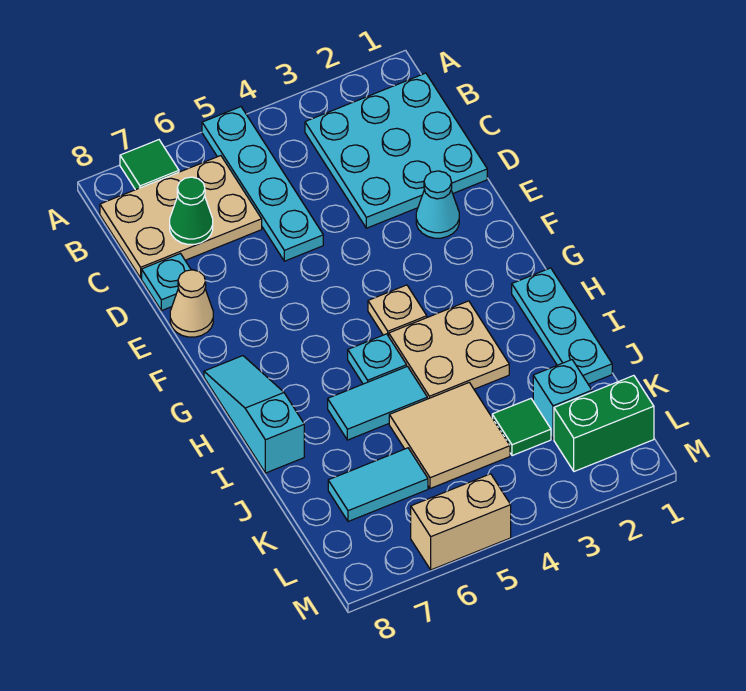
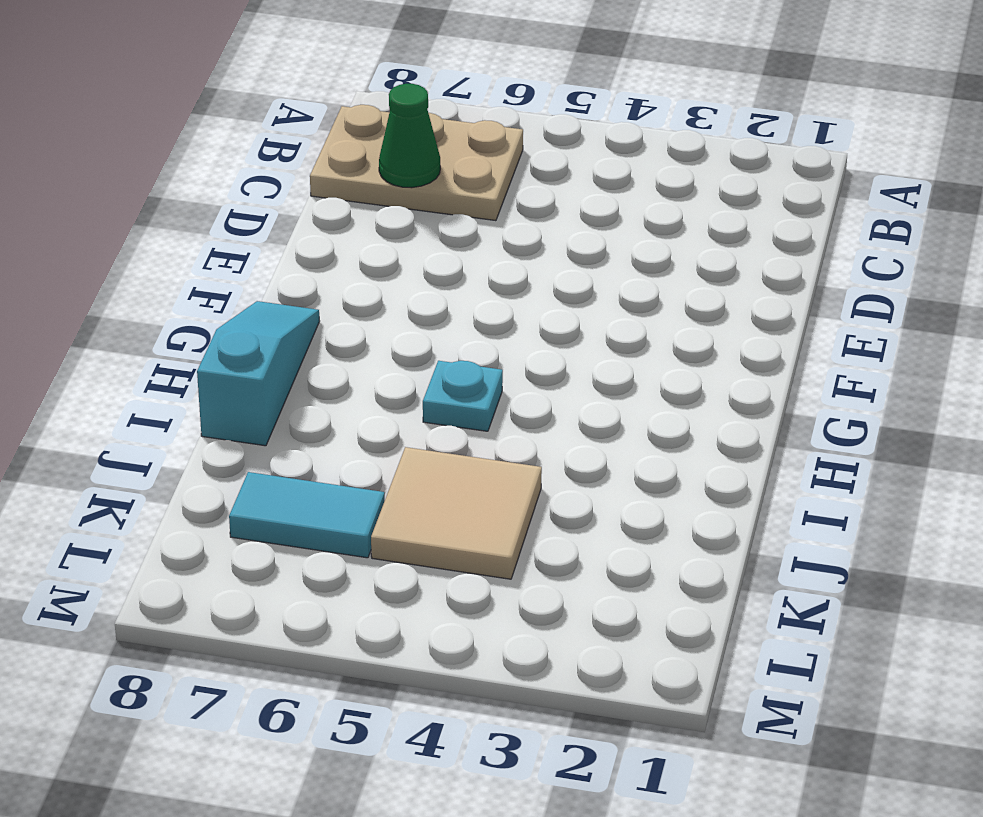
none -> cyan plate A5:D5 level 1
none -> green tile A7 level 1
none -> cyan plate B1:D3 level 1

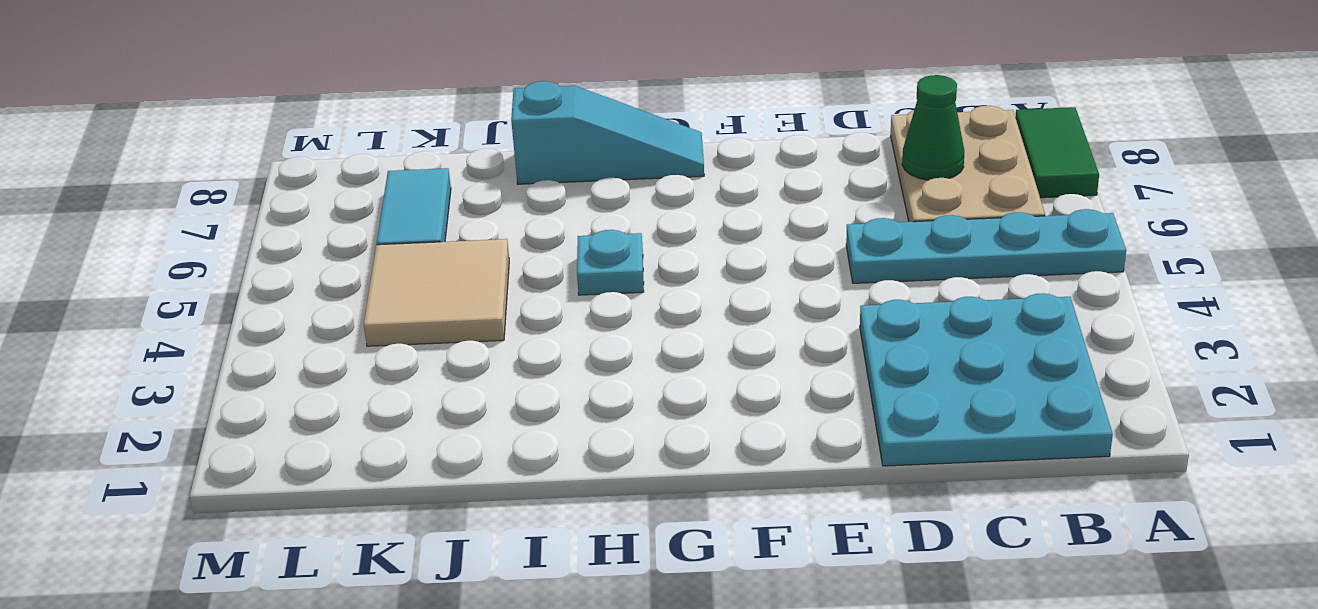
green tile A7:A8 level 1 -> green tile A7 level 1
none -> cyan plate D8 level 1
none -> cyan cone E2 level 1
none -> tan cone E8 level 1

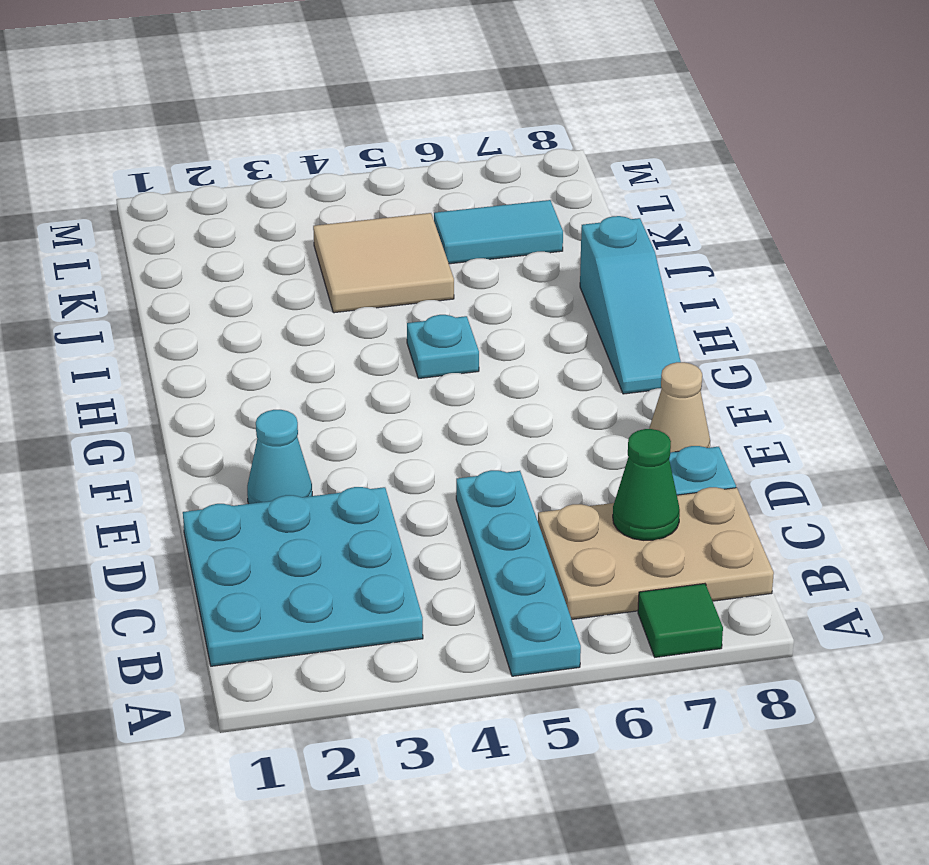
none -> tan plate G4 level 1
none -> cyan plate H1:J1 level 1
none -> tan plate H3:I4 level 1

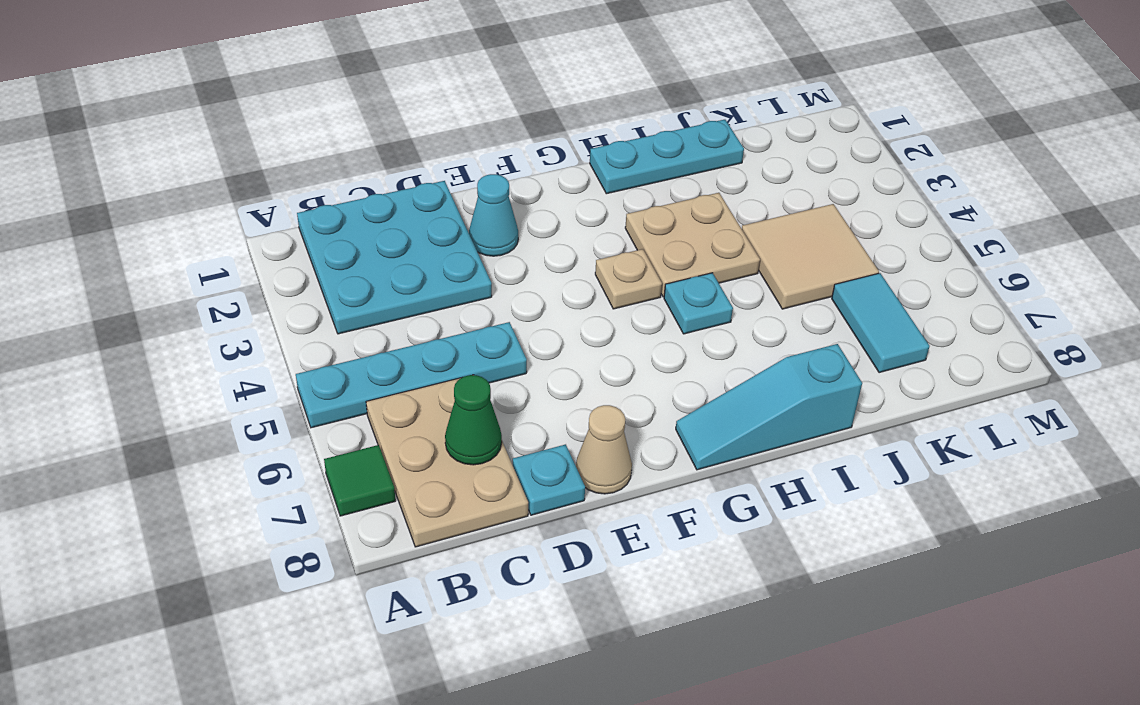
none -> cyan tile I5:I6 level 1
none -> cyan brick K2 level 1
none -> green tile K3 level 1

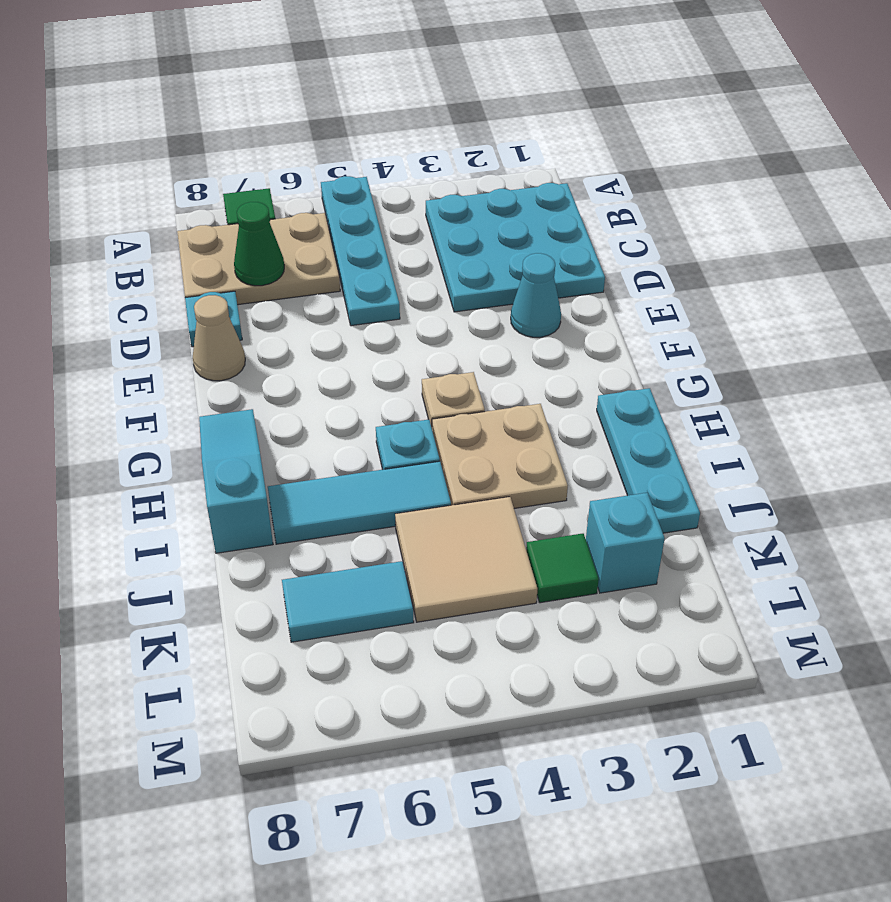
cyan tile I5:I7 level 1 -> cyan tile I5:I6 level 1
none -> green brick L1:L2 level 1
none -> tan brick M5:M6 level 1

